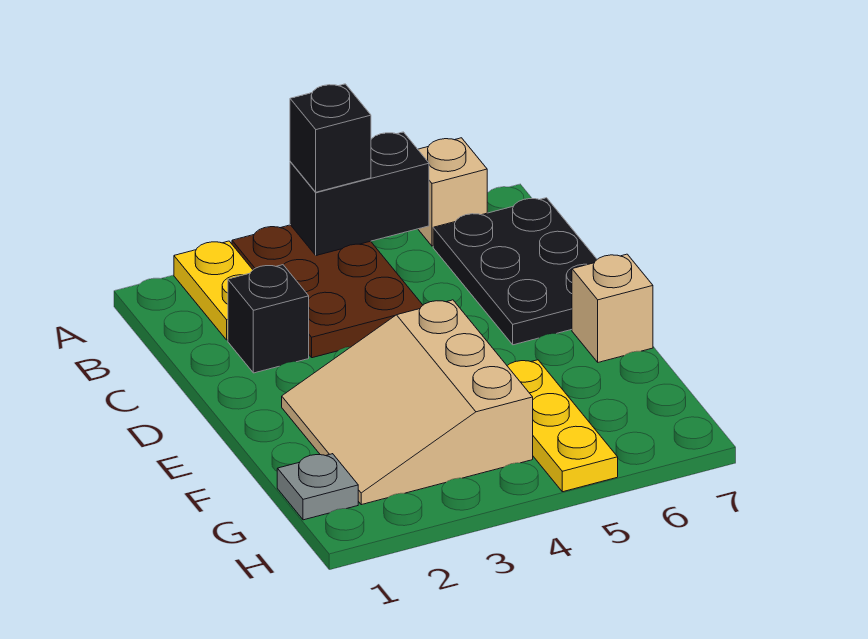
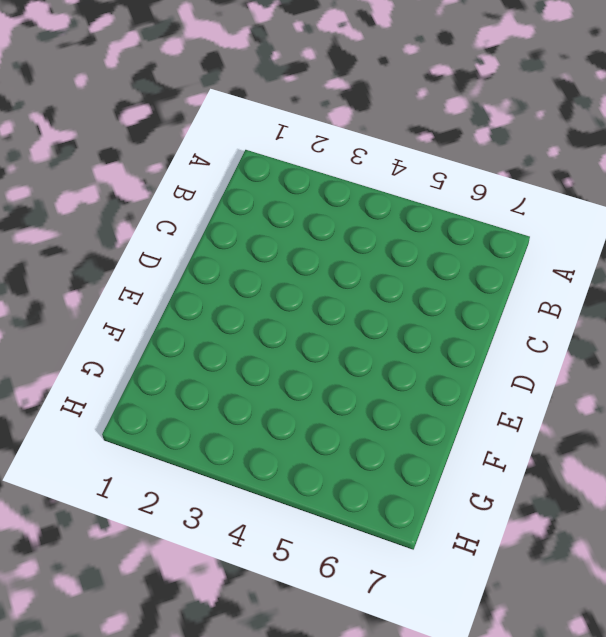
none -> yellow plate A2:B2 level 1
none -> brown plate A3:C4 level 1

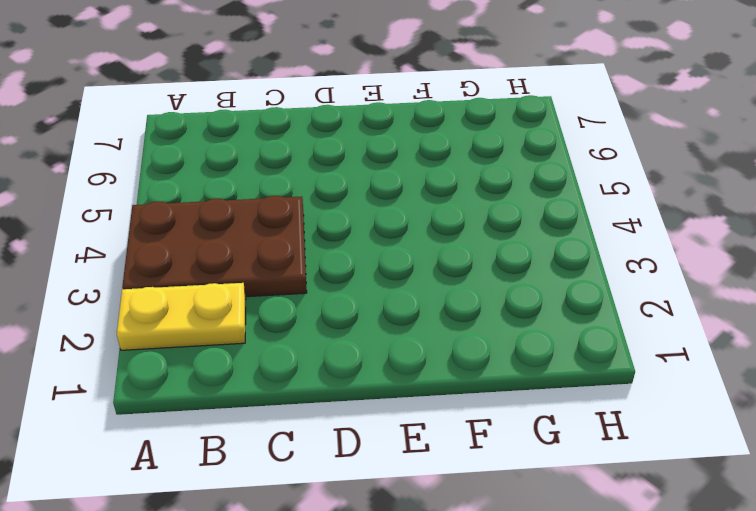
none -> tan brick A6 level 1
none -> black plate B6:D7 level 1

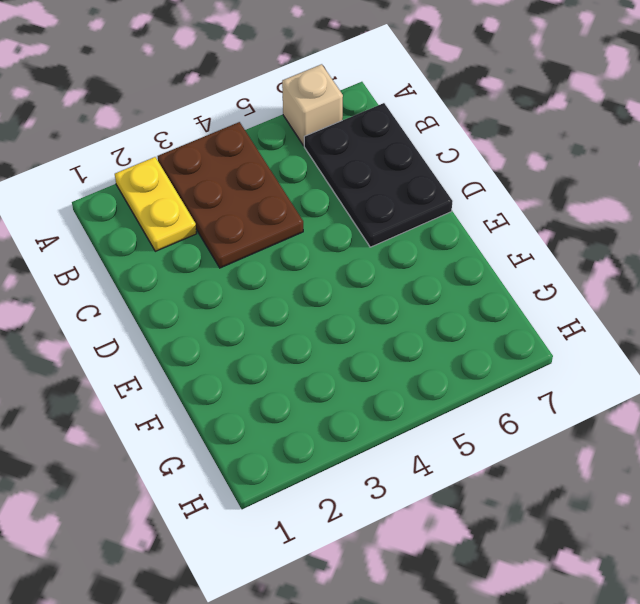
none -> black brick C2 level 1
none -> tan slope E2:G4 level 1 top 4

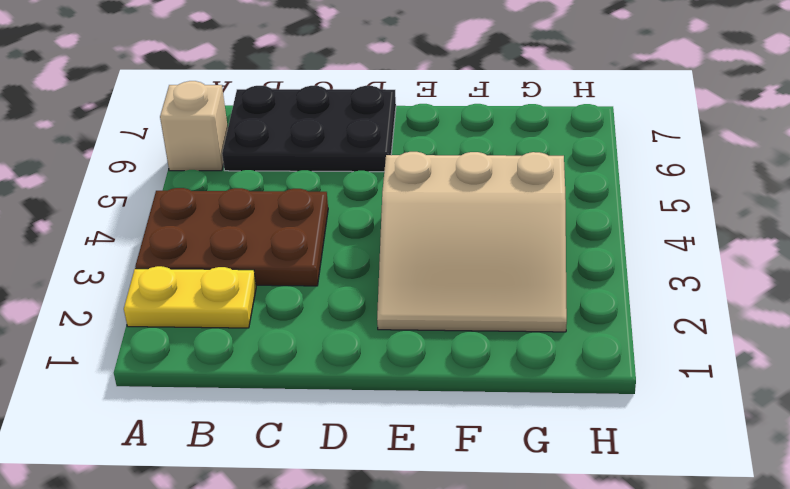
none -> black brick C2 level 1
none -> tan brick E7 level 1

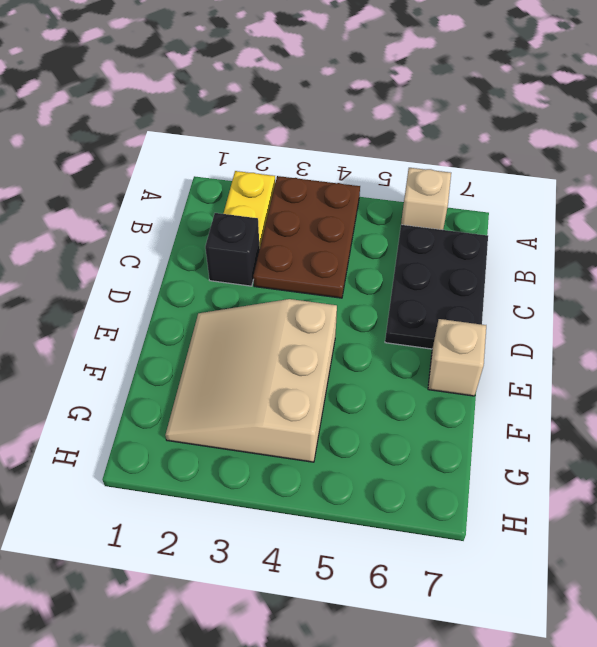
none -> yellow plate F5:H5 level 1
none -> grey plate G1 level 1

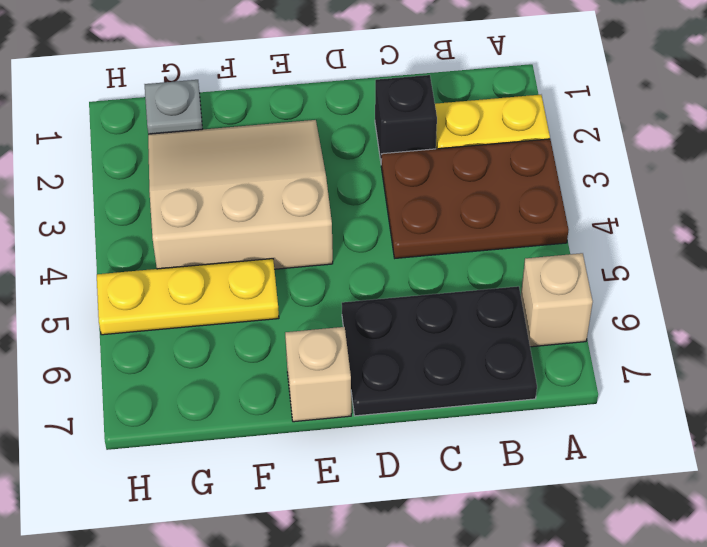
none -> black brick A4:A5 level 2
none -> black brick A4 level 3

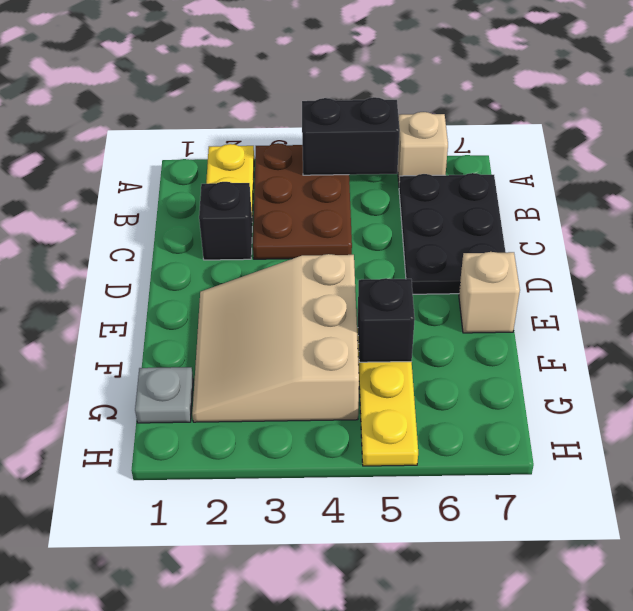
black brick F5 level 2 -> black brick A4 level 3

